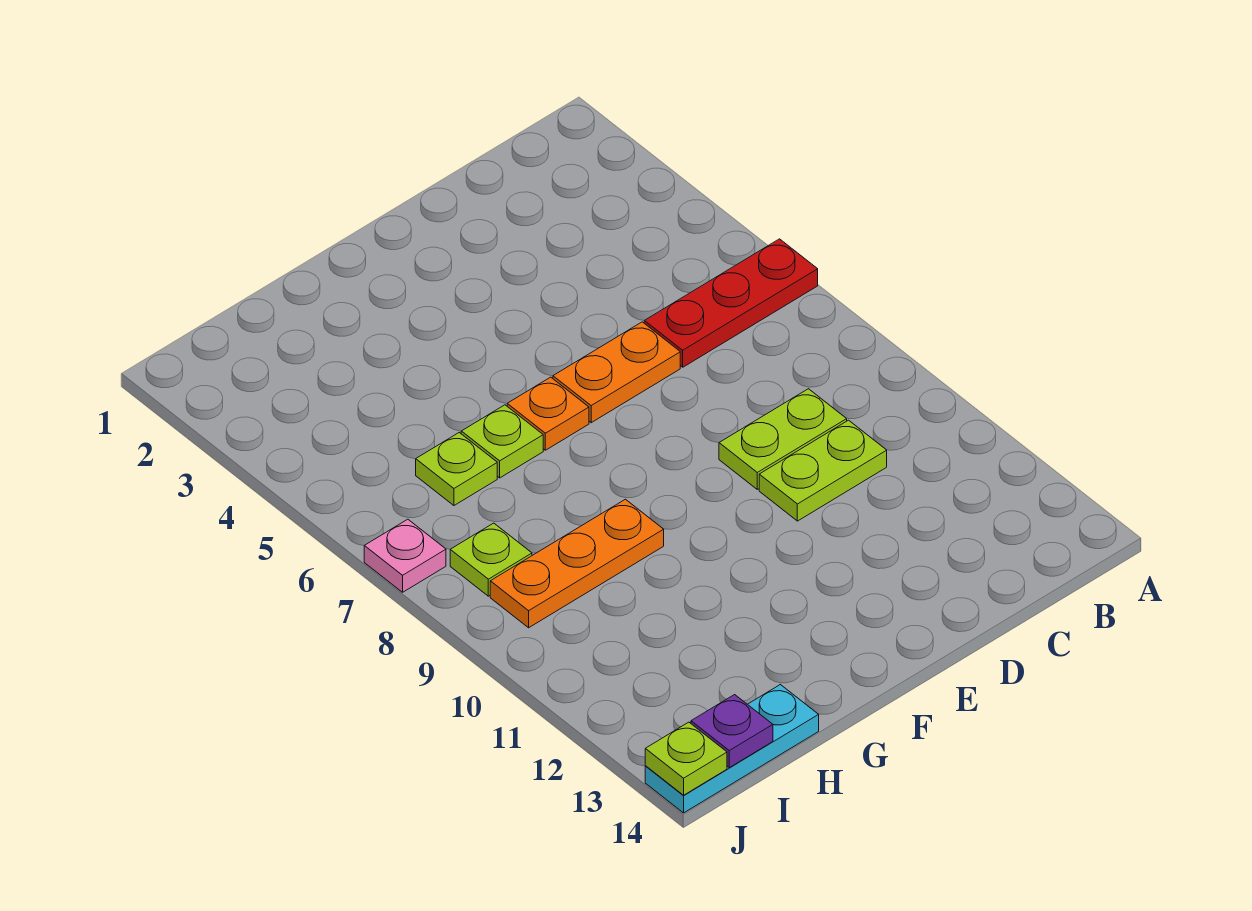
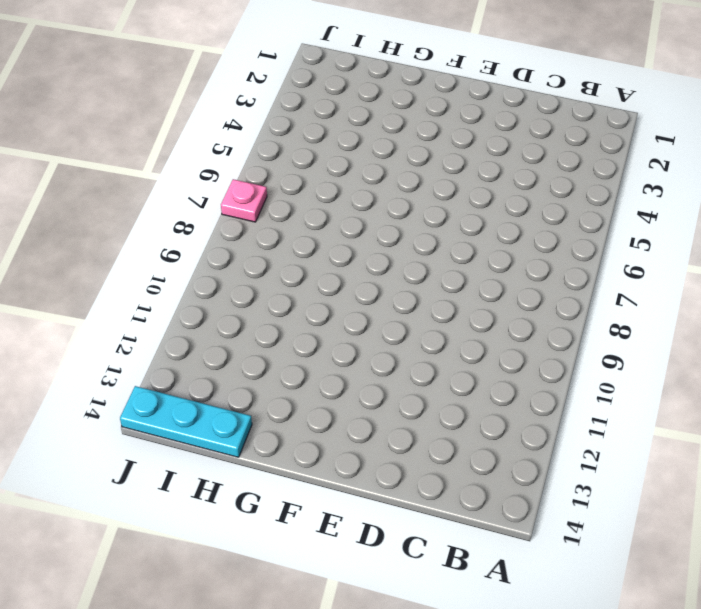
none -> red plate A6:C6 level 1
none -> lime plate C9:D9 level 1
none -> lime plate C10:D10 level 1

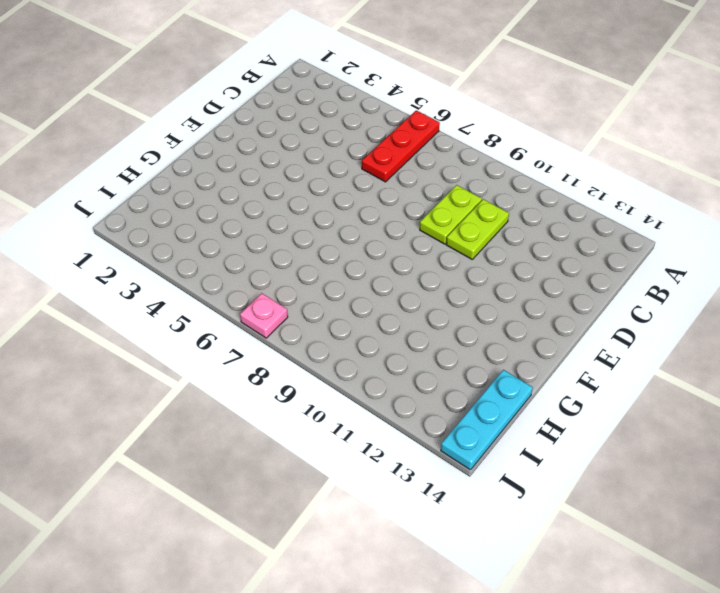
none -> orange plate D6:E6 level 1
none -> orange plate F6 level 1
none -> lime plate G6 level 1

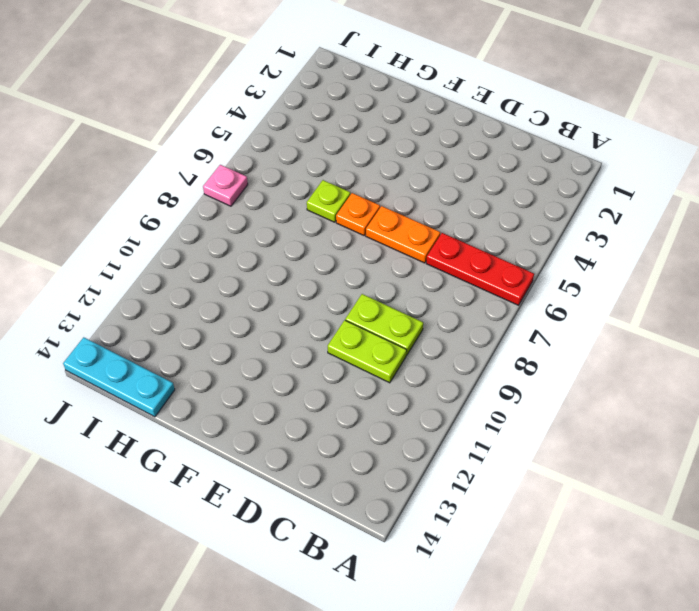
none -> orange plate G9:I9 level 1
none -> lime plate H6 level 1
none -> lime plate I8 level 1

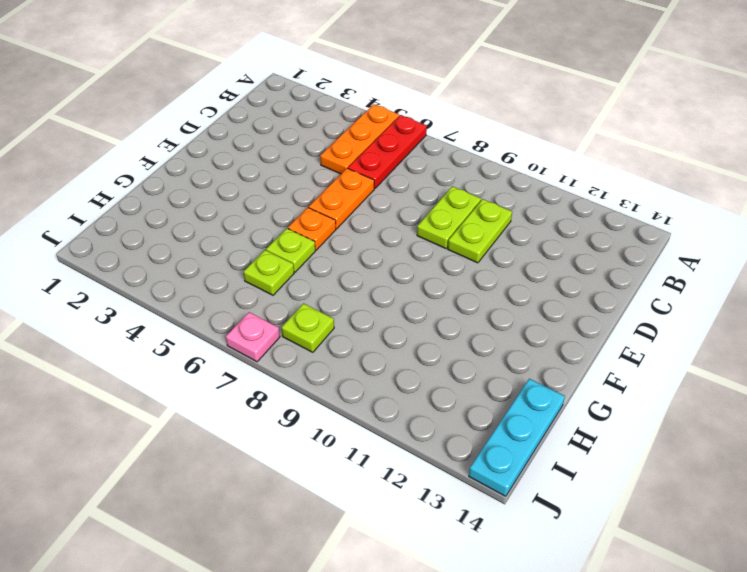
orange plate A5:C5 level 1 -> orange plate G9:I9 level 1
none -> purple plate I14 level 2
none -> lime plate J14 level 2

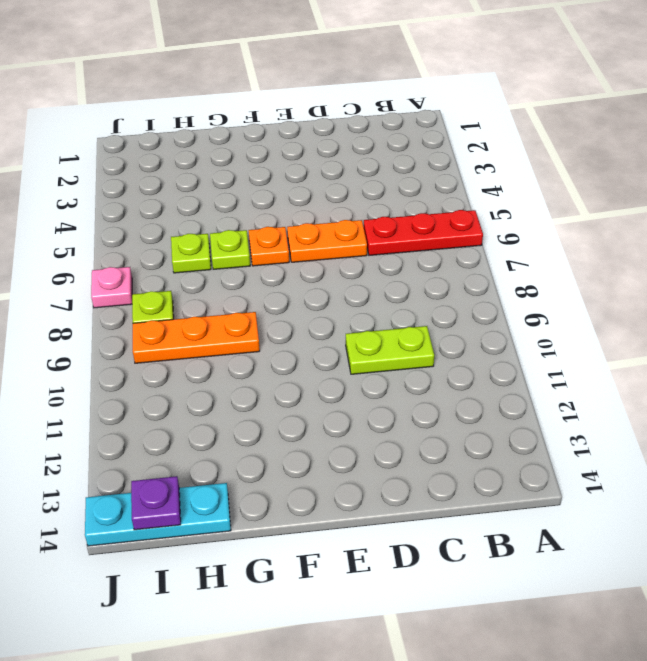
none -> lime plate C9:D9 level 1
none -> lime plate J14 level 2

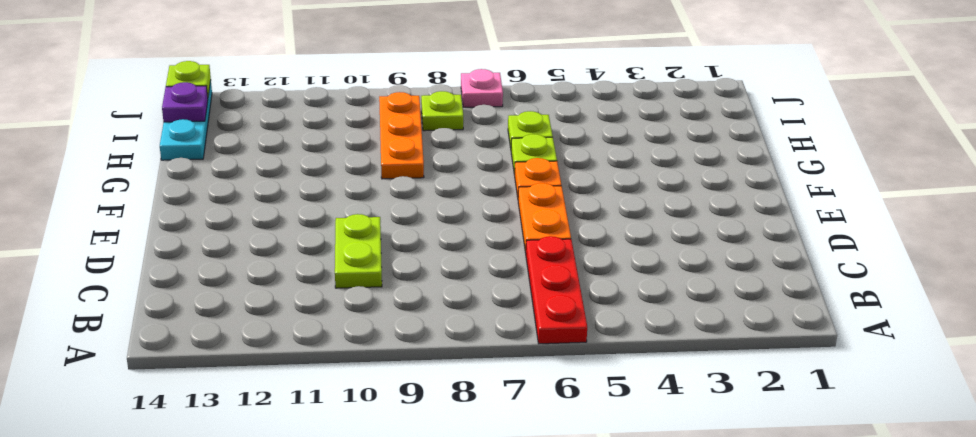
none -> lime plate C9:D9 level 1

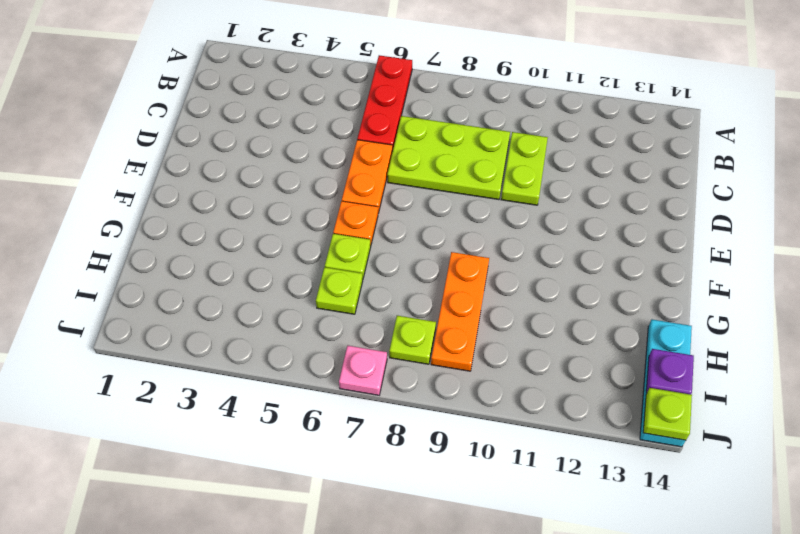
lime plate C7:D9 level 1 -> lime plate C9:D9 level 1

